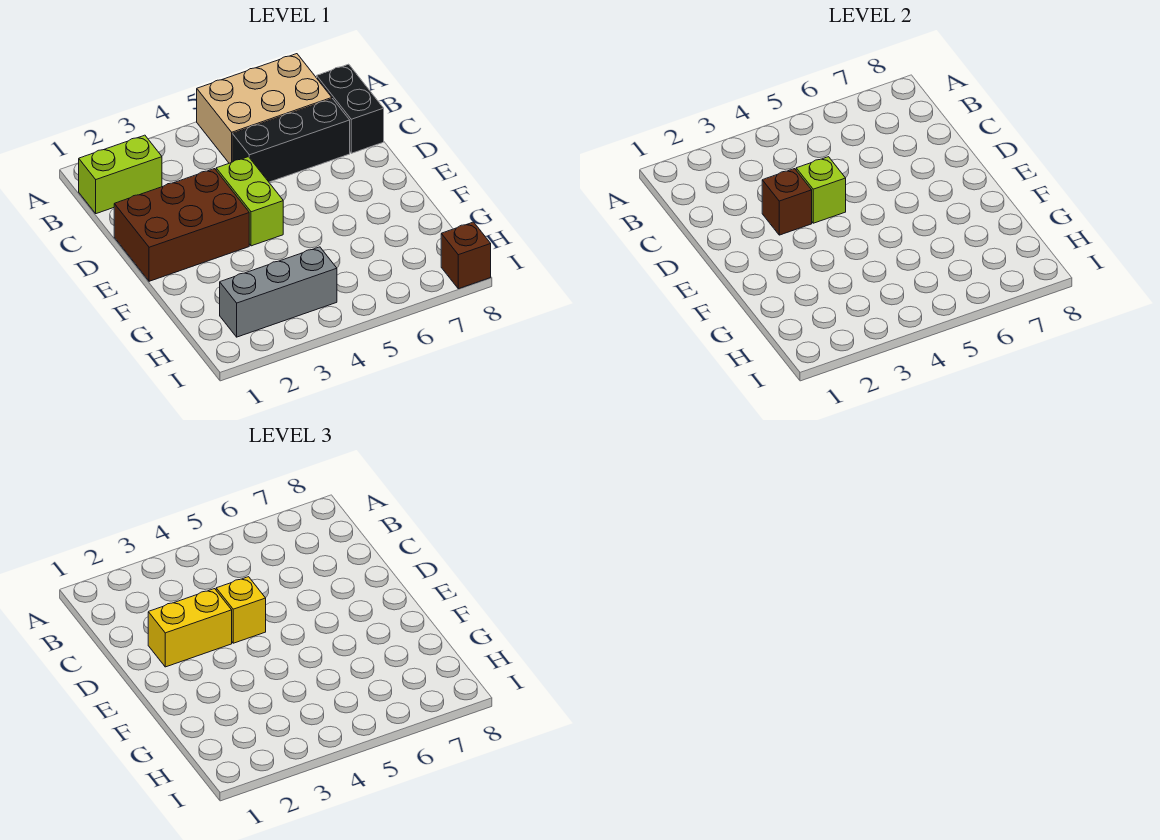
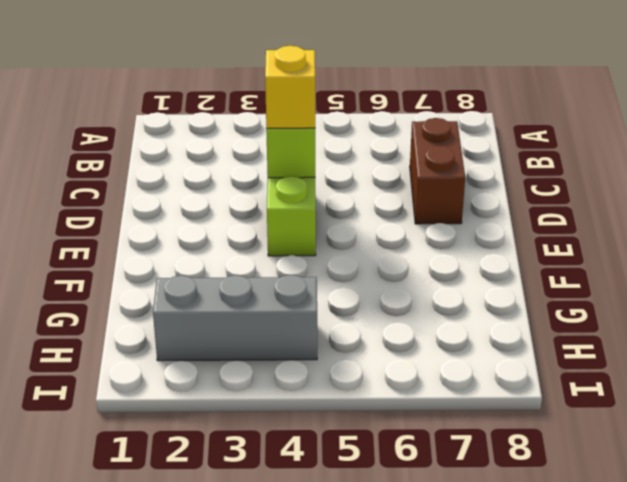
brown brick C7:D7 level 1 -> black brick C5:C7 level 1
none -> tan brick A5:B7 level 1
none -> lime brick B1:B2 level 1
none -> black brick B8:C8 level 1

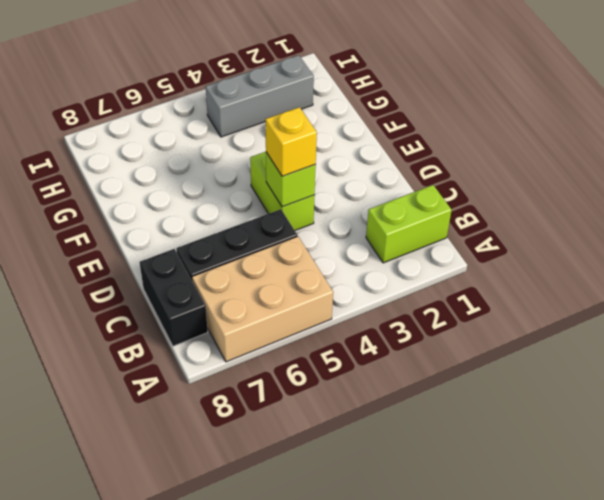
none -> brown brick D1:E3 level 1
none -> brown brick I8 level 1
none -> brown brick D3 level 2

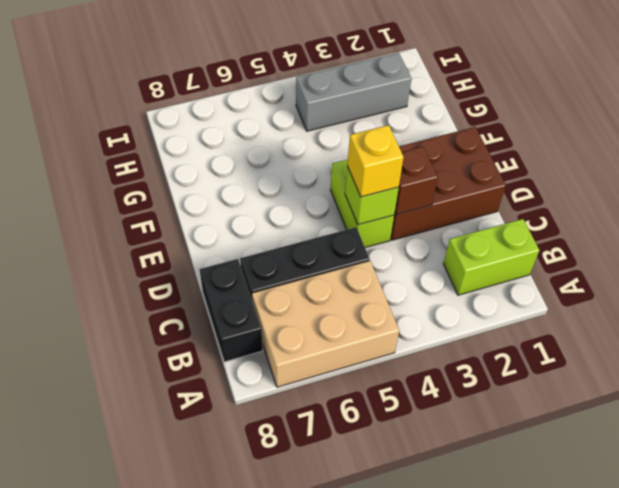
none -> brown brick I8 level 1
none -> yellow brick D2:D3 level 3

